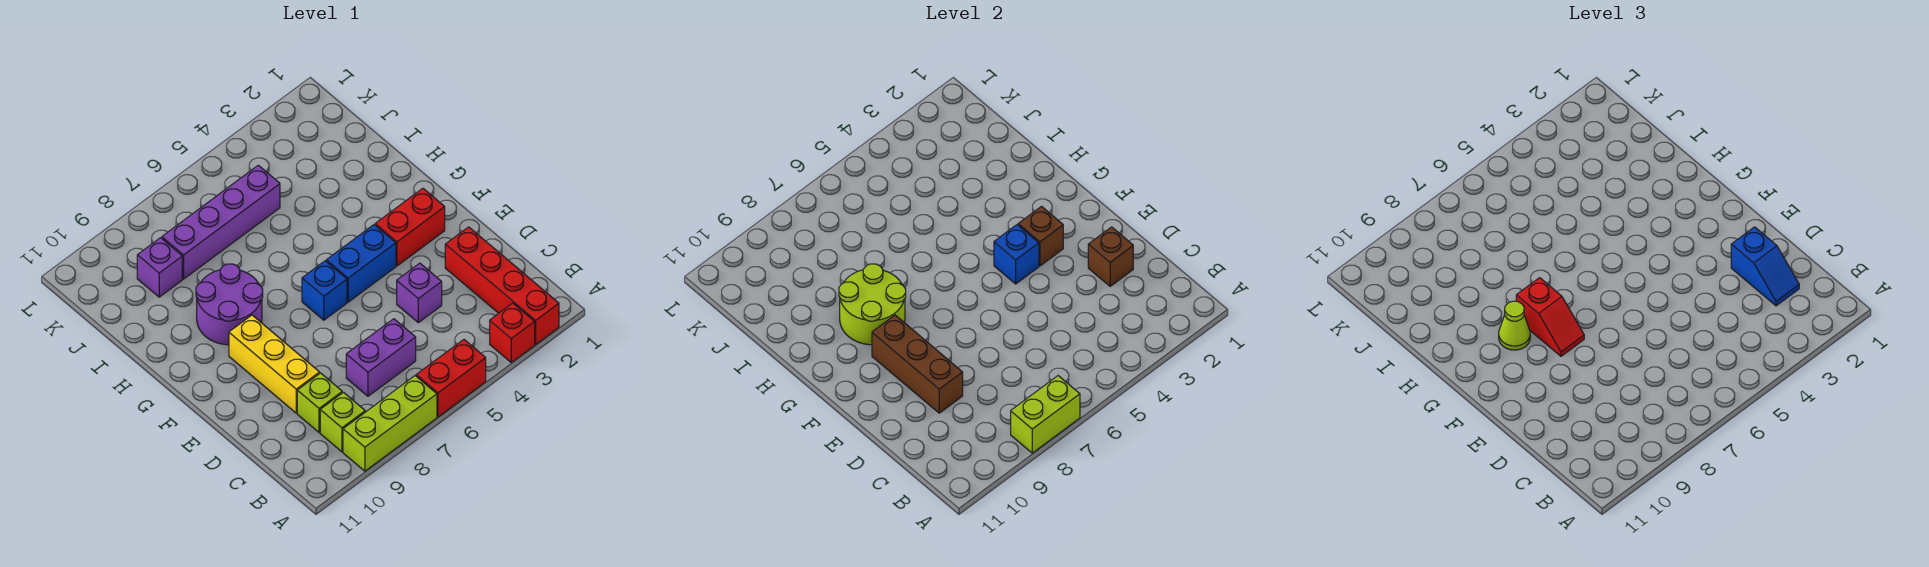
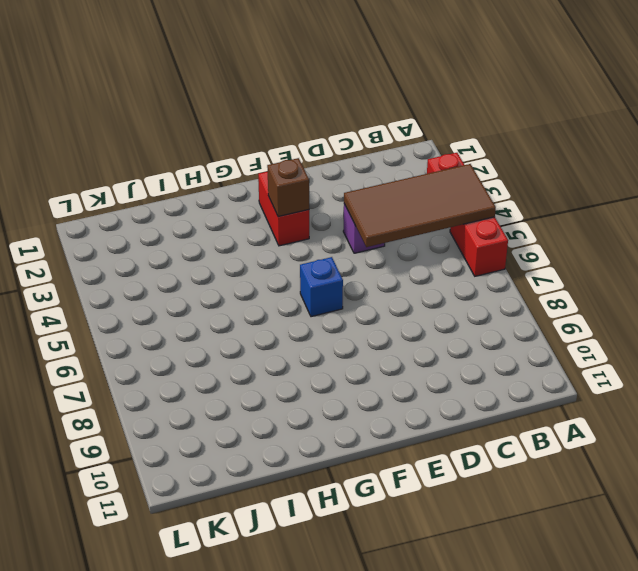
brown tile A4:D5 level 2 -> none
none -> red brick A2:D2 level 1
none -> lime brick A7:A9 level 1
none -> lime brick B9 level 1

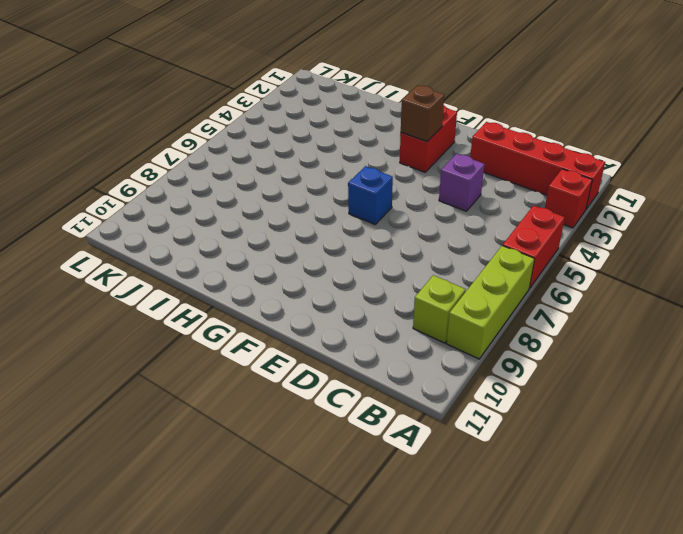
none -> purple brick C6:C7 level 1
none -> lime brick C9 level 1
none -> yellow brick D9:F9 level 1

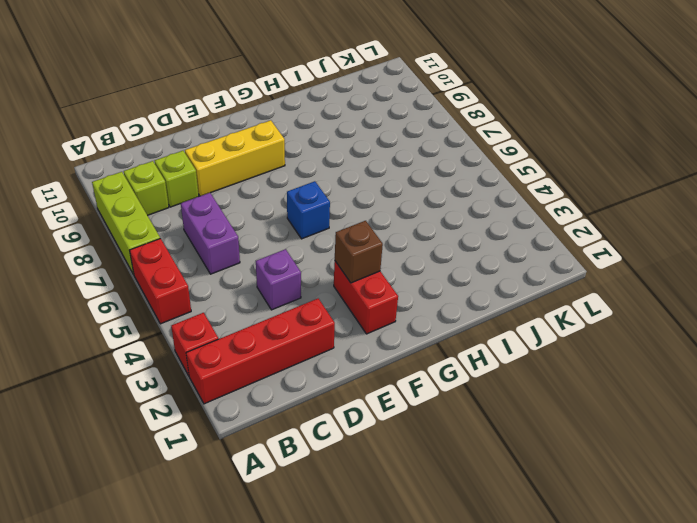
none -> blue brick F4:F5 level 1
none -> purple round brick G8:H9 level 1
none -> purple brick J5:J8 level 1

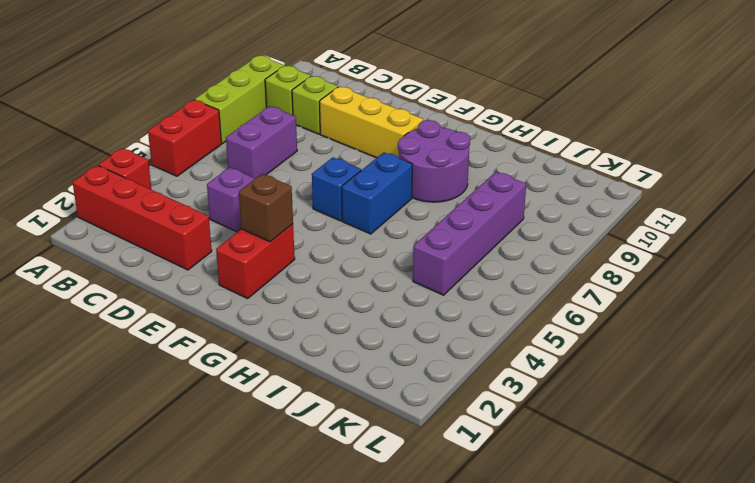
blue brick G6:G7 level 1 -> blue brick F4:F5 level 1
none -> purple brick J9 level 1
none -> lime brick A7:A8 level 2
none -> brown brick D2 level 2

